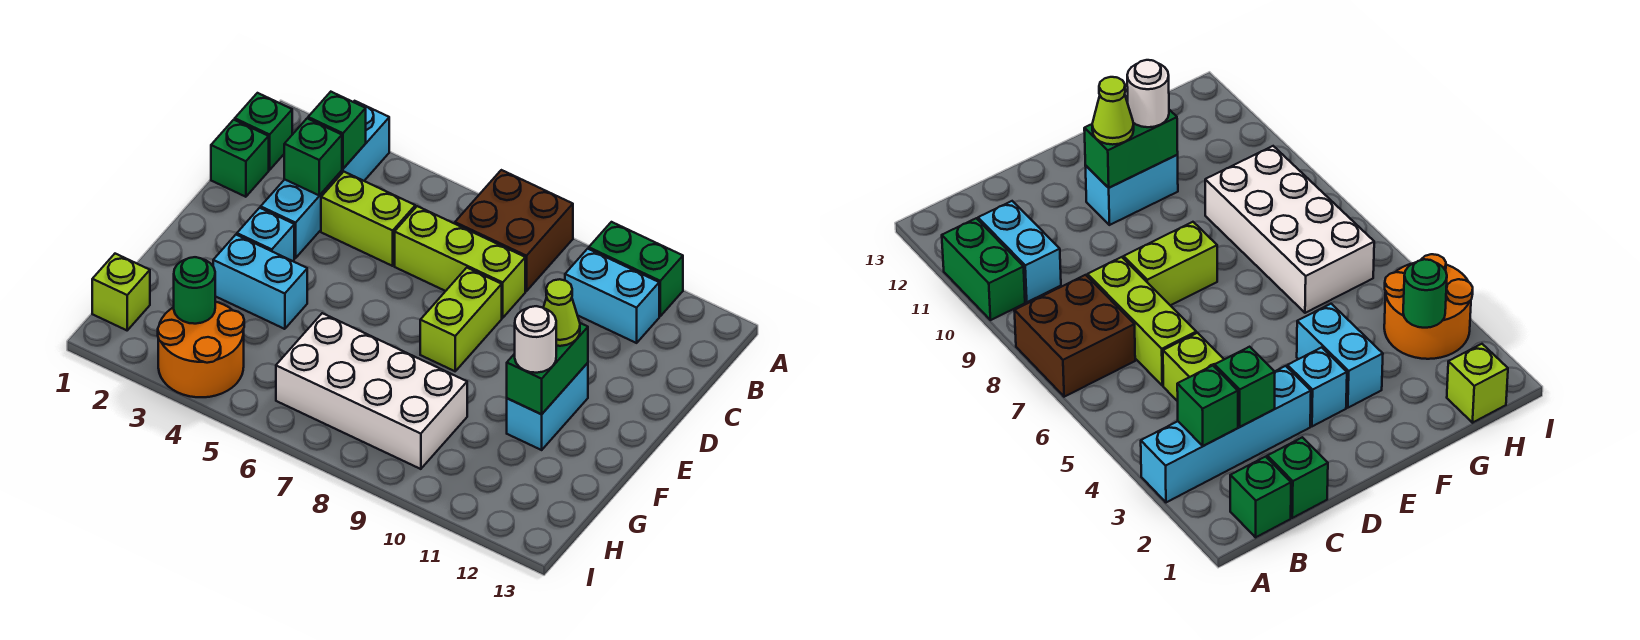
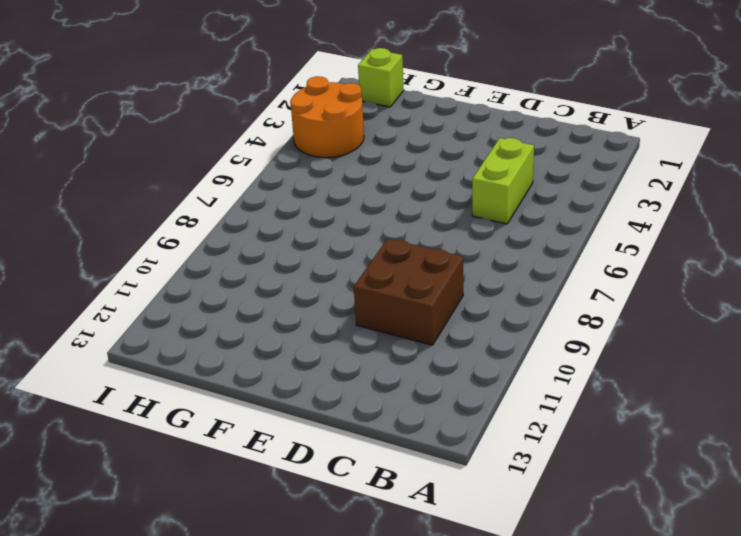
brown brick C9:D10 level 1 -> brown brick A7:B8 level 1
none -> cyan brick A3:D3 level 1
none -> green brick A10:A11 level 1
none -> green brick B1 level 1

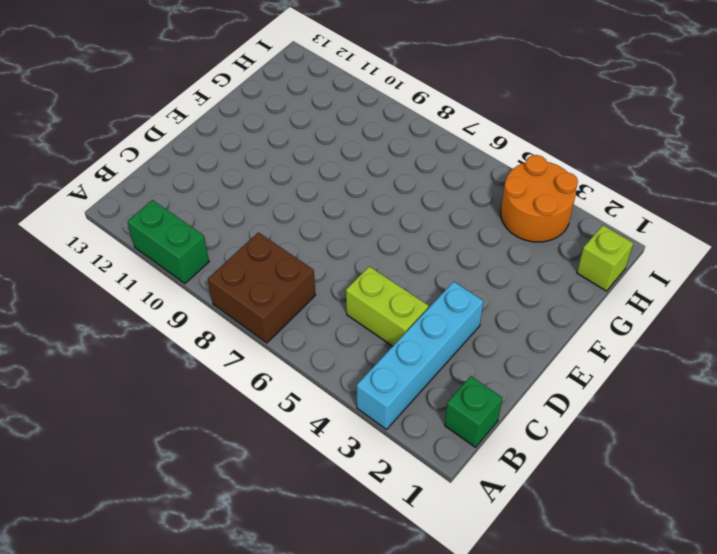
none -> cyan brick B10:B11 level 1
none -> green brick C1 level 1
none -> lime brick C6:C8 level 1

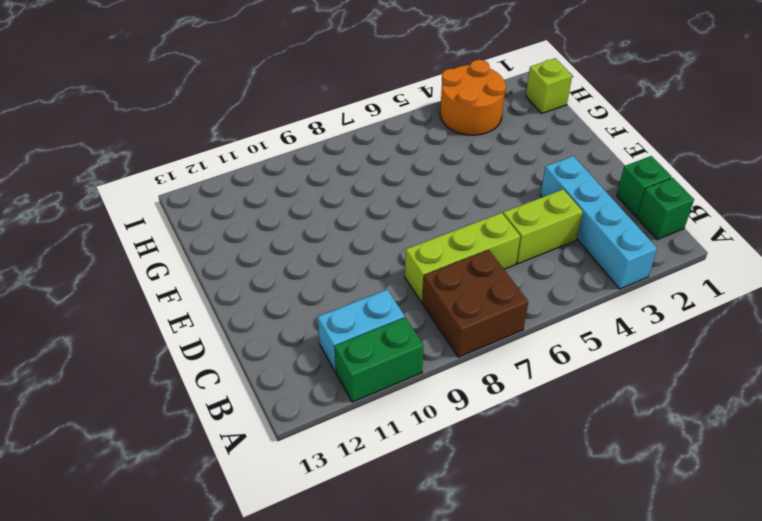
none -> lime brick D8:E8 level 1
none -> cyan brick E3 level 1
none -> cyan brick E11:F11 level 1

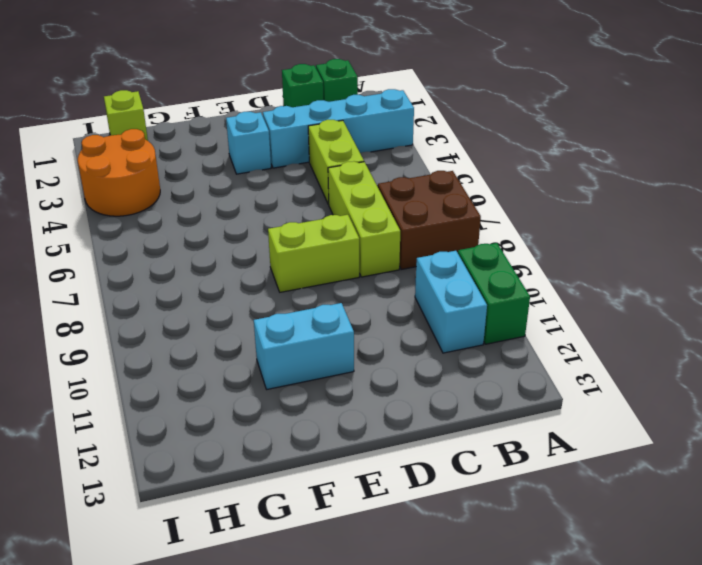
none -> cyan brick F3:F4 level 1
none -> white brick G6:H9 level 1
none -> green brick B3 level 2

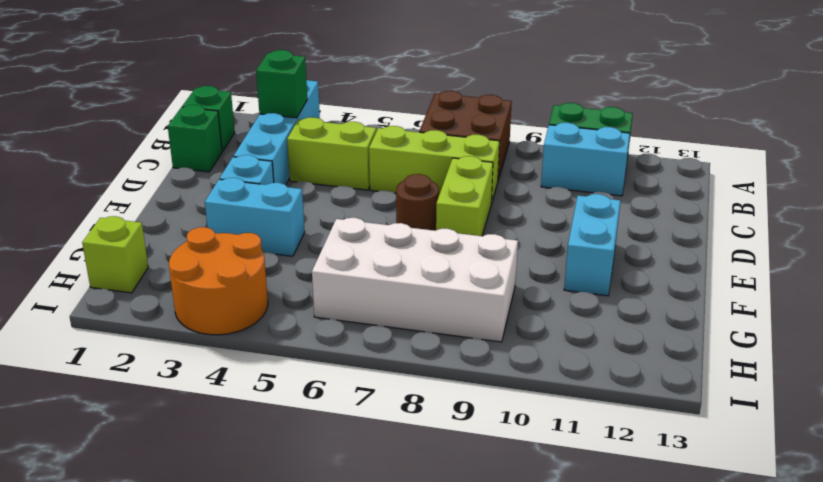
brown round brick E7 level 1 -> none
none -> green brick C3 level 2
none -> green brick E11:F11 level 2
none -> green round brick H3 level 2

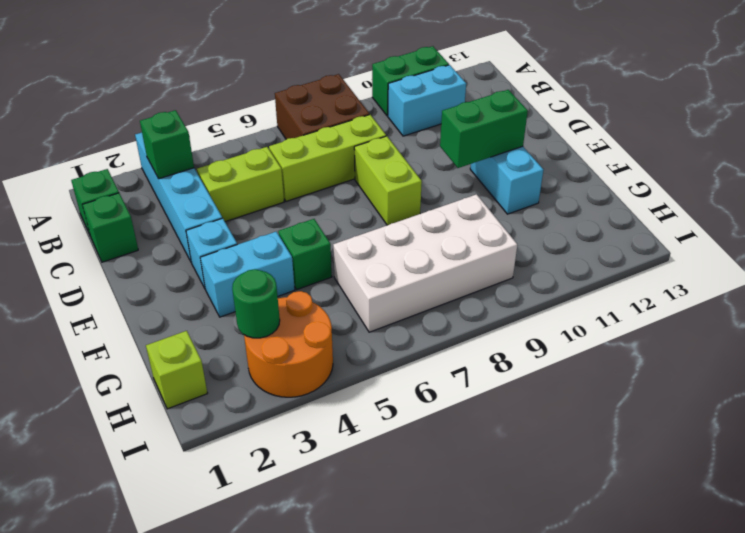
green brick E10:E11 level 2 -> green brick E11:F11 level 2
green brick F5 level 1 -> green brick C3 level 2
none -> lime cone E11 level 3
none -> white round brick F11 level 3

